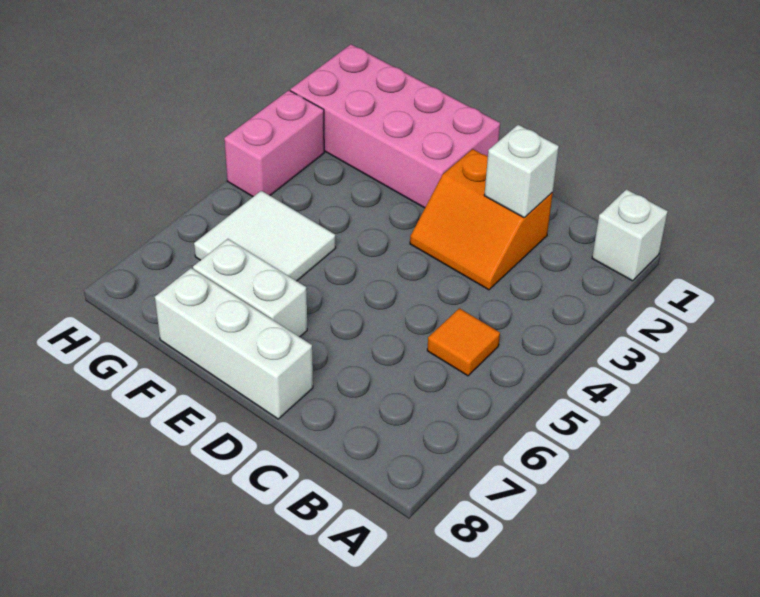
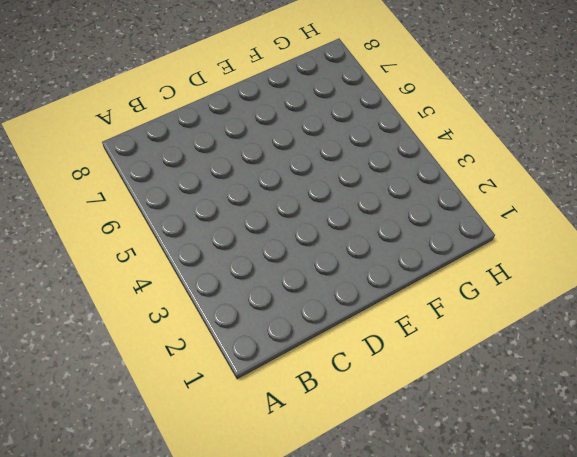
none -> white brick A1 level 1
none -> orange tile B5 level 1

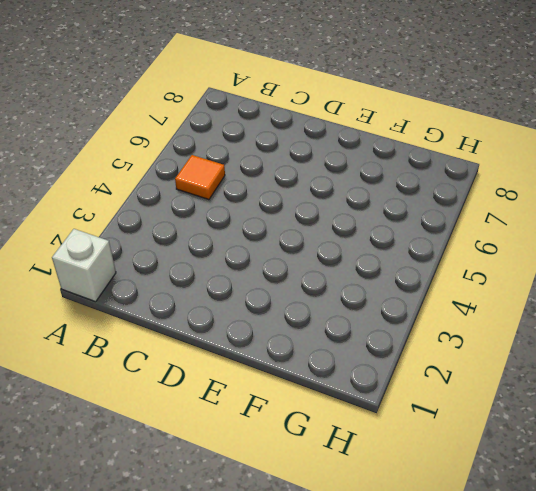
none -> orange slope C2:D3 level 1 top 2
none -> white brick D8:F8 level 1

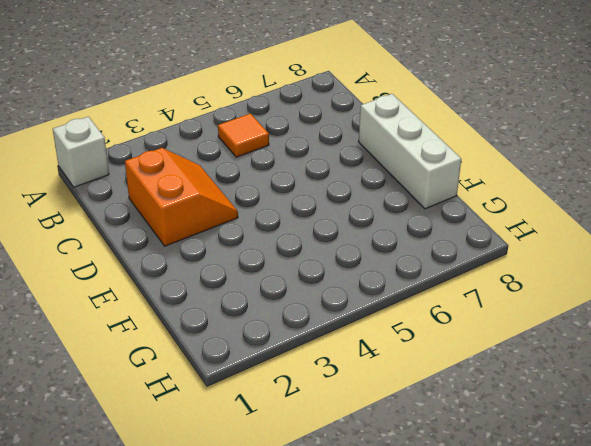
none -> pink brick E1:H2 level 1
none -> white brick E7:F7 level 1

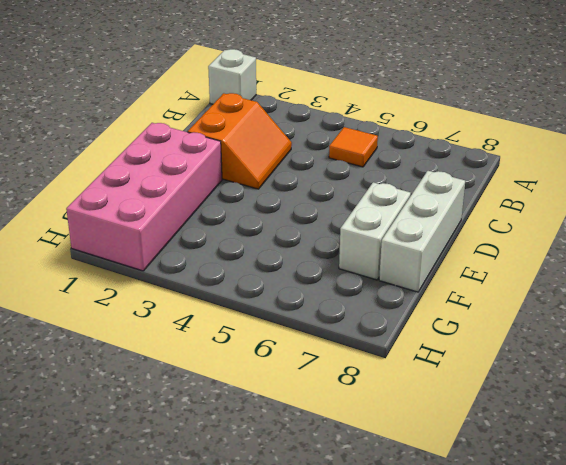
none -> white tile F5:G6 level 1
none -> pink brick H3:H4 level 1

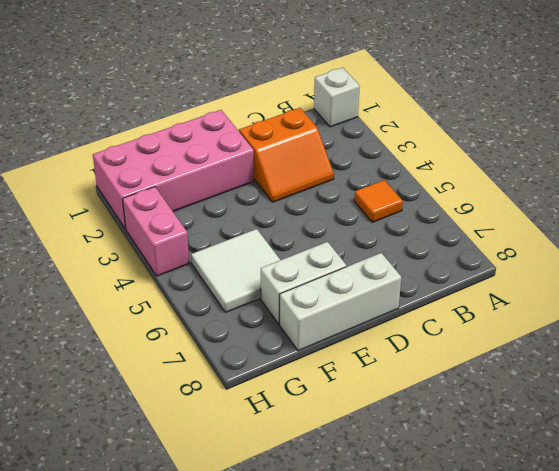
none -> white brick C2 level 2

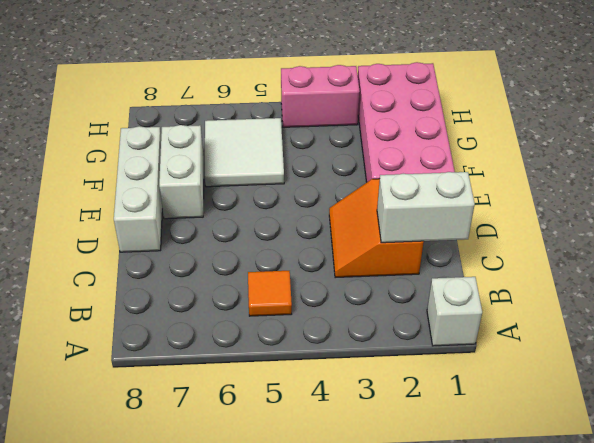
white brick C1:C2 level 2 -> white brick C2 level 2

